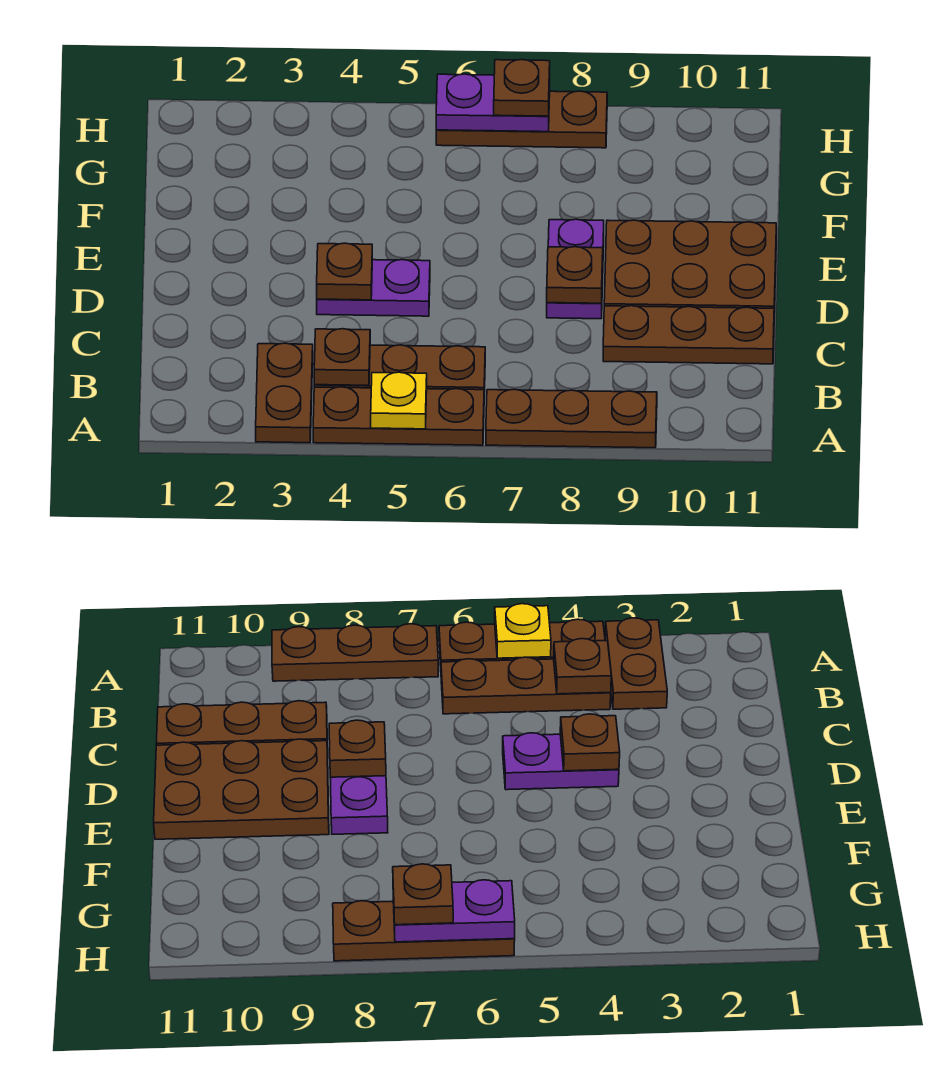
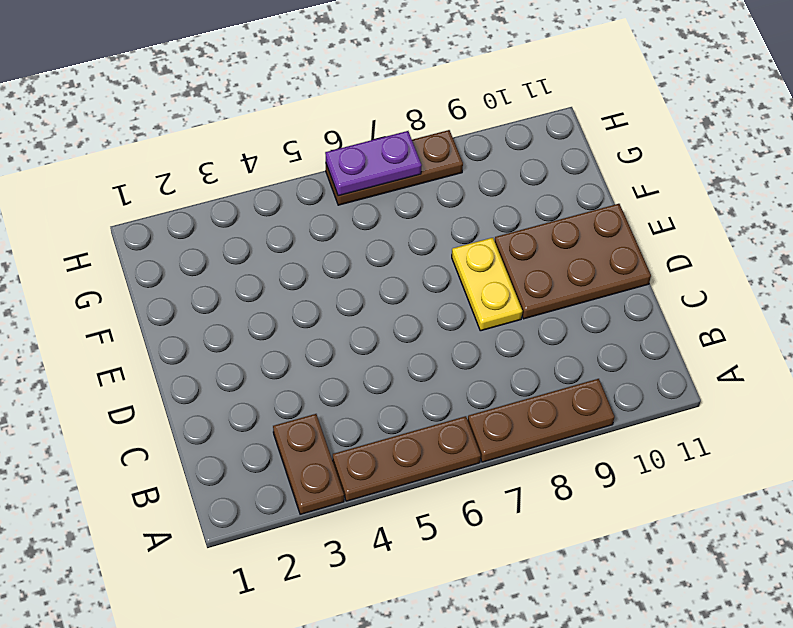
yellow plate D8:E8 level 1 -> purple plate D8:E8 level 1
none -> brown plate B4:B6 level 1
none -> brown plate C9:C11 level 1
none -> purple plate D4:D5 level 1

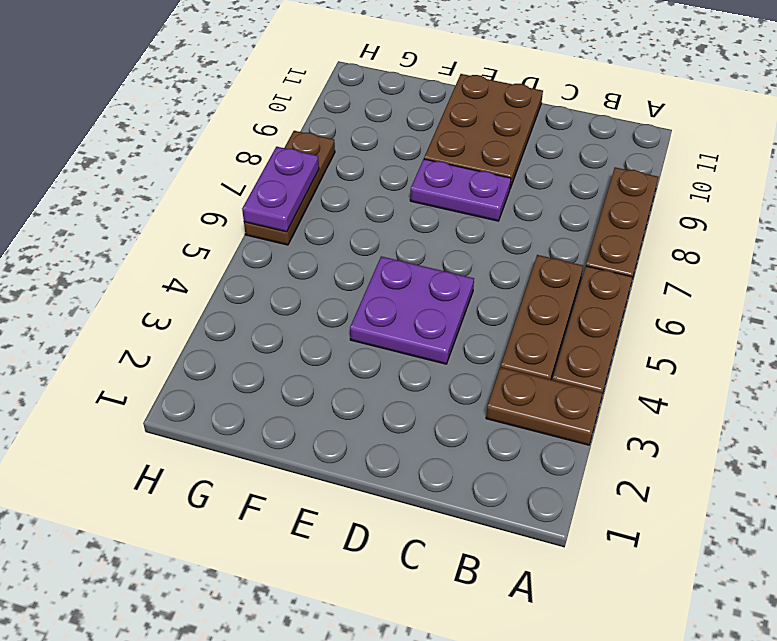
purple plate D4:E5 level 1 -> purple plate D4:D5 level 1
none -> brown plate C9:C11 level 1
none -> yellow plate A5 level 2
none -> brown plate B4 level 2

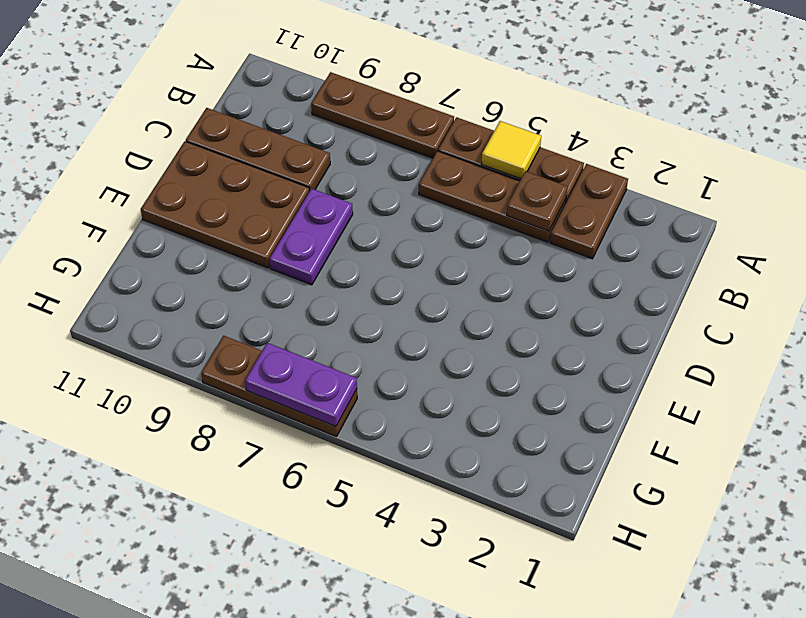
yellow tile A5 level 2 -> yellow plate A5 level 2
none -> purple plate D4:D5 level 1
none -> brown plate D4 level 2
none -> brown plate D8 level 2

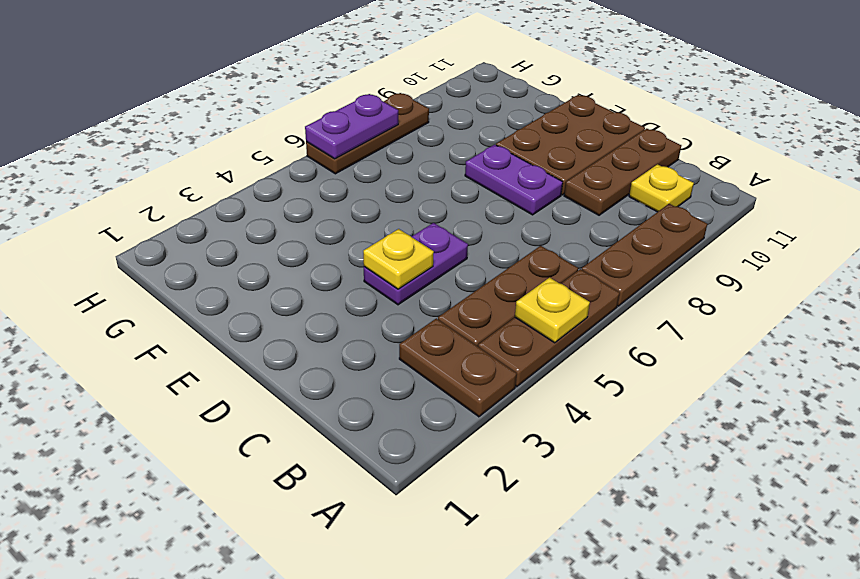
yellow plate B10 level 1 -> none
yellow plate D4 level 2 -> brown plate D4 level 2
none -> brown plate B4 level 2
none -> brown plate D8 level 2
none -> brown plate H7 level 3

